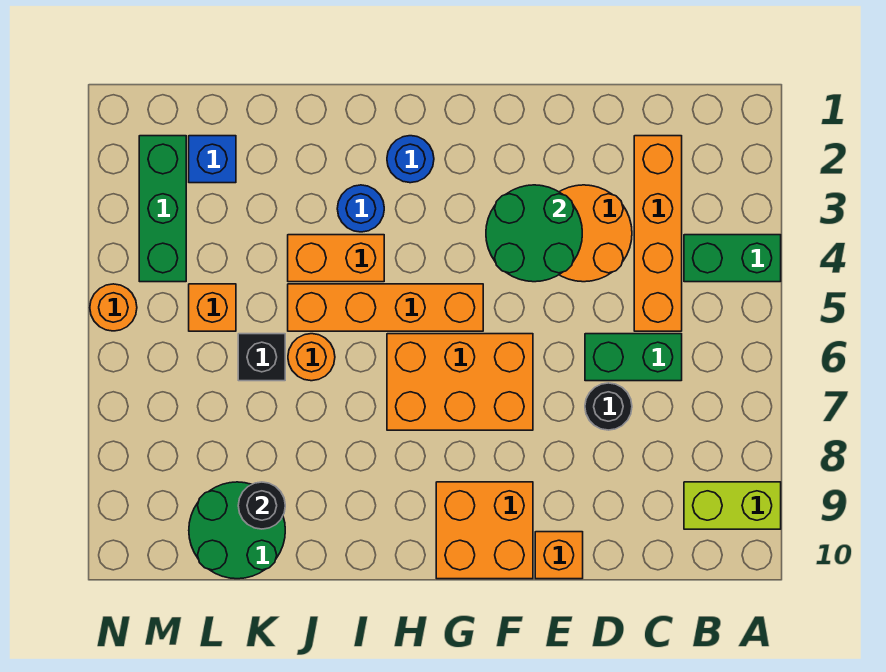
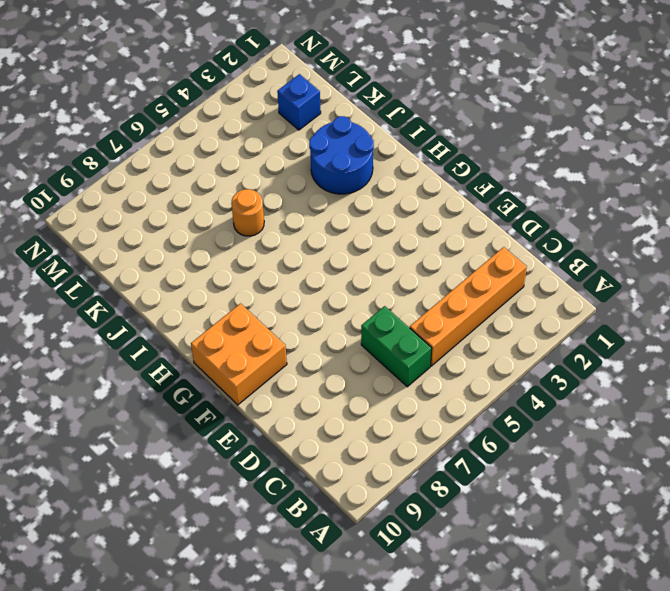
blue round brick I2:J3 level 1 -> blue round brick I3 level 1
none -> green brick A4:B4 level 1
none -> lime brick A9:B9 level 1
none -> orange round brick D3:E4 level 1

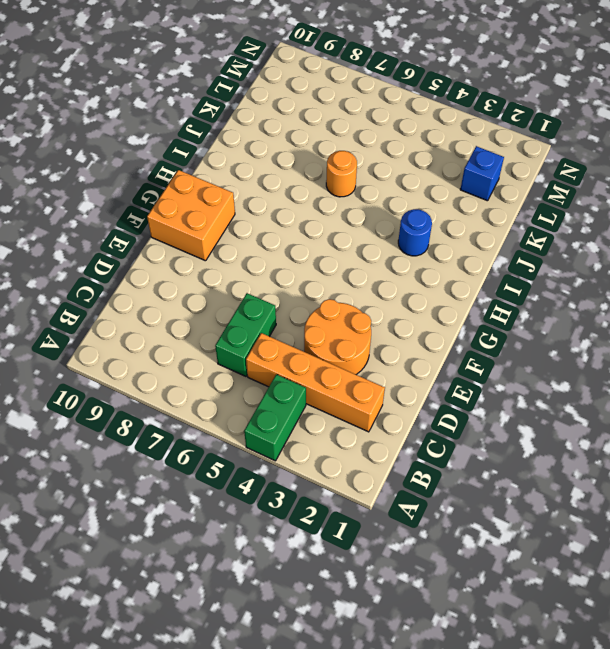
none -> lime brick A9:B9 level 1
none -> black round brick D7 level 1
none -> orange brick E10 level 1

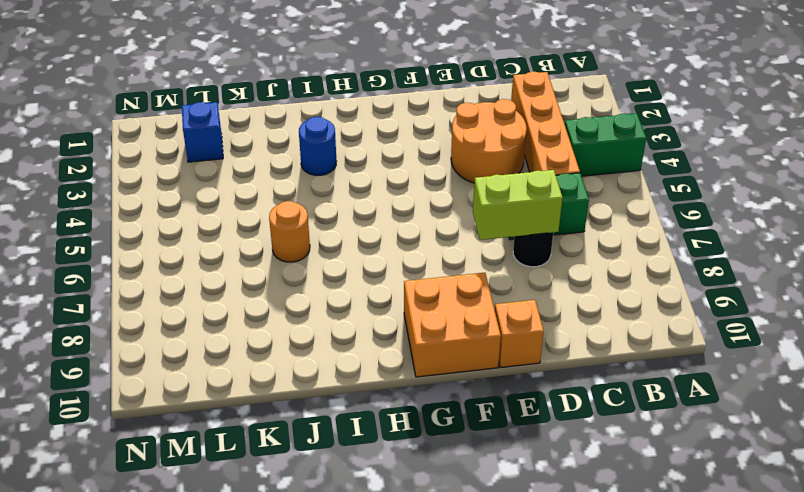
lime brick D7:E7 level 2 -> lime brick A9:B9 level 1
none -> orange brick F6:H7 level 1
none -> orange brick G5:J5 level 1
none -> blue round brick H2 level 1

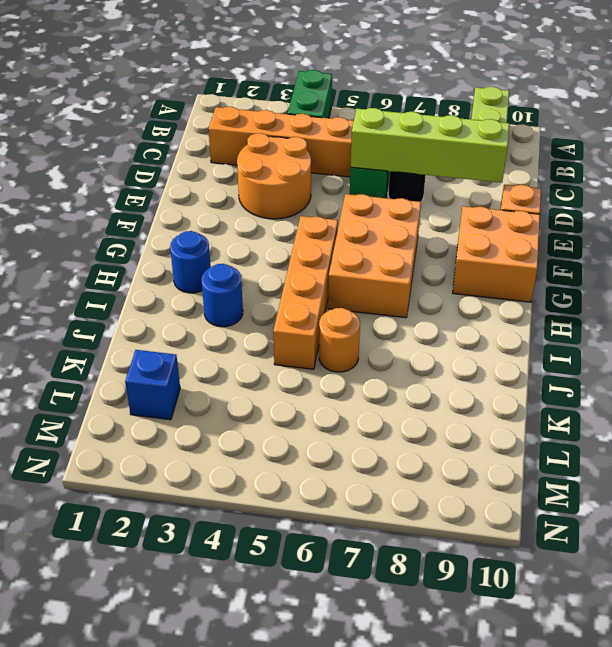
lime brick D6:D9 level 2 -> none
none -> orange brick I4:J4 level 1
none -> black brick K6 level 1
none -> green round brick K9:L10 level 1

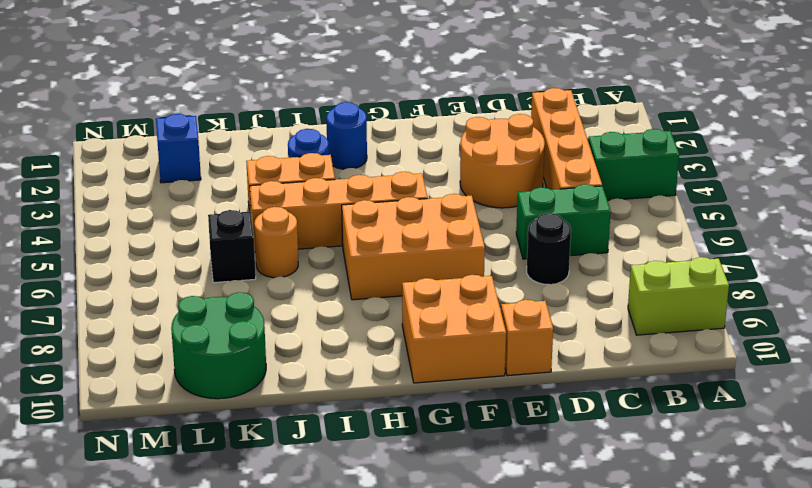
none -> orange brick L5 level 1
none -> green brick M2:M4 level 1
none -> orange round brick N5 level 1

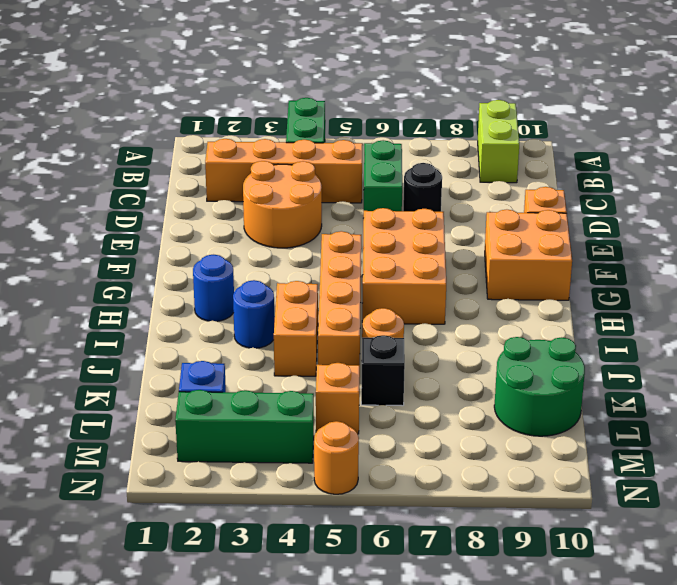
none -> green round brick E3:F4 level 2
none -> black round brick K9 level 2

